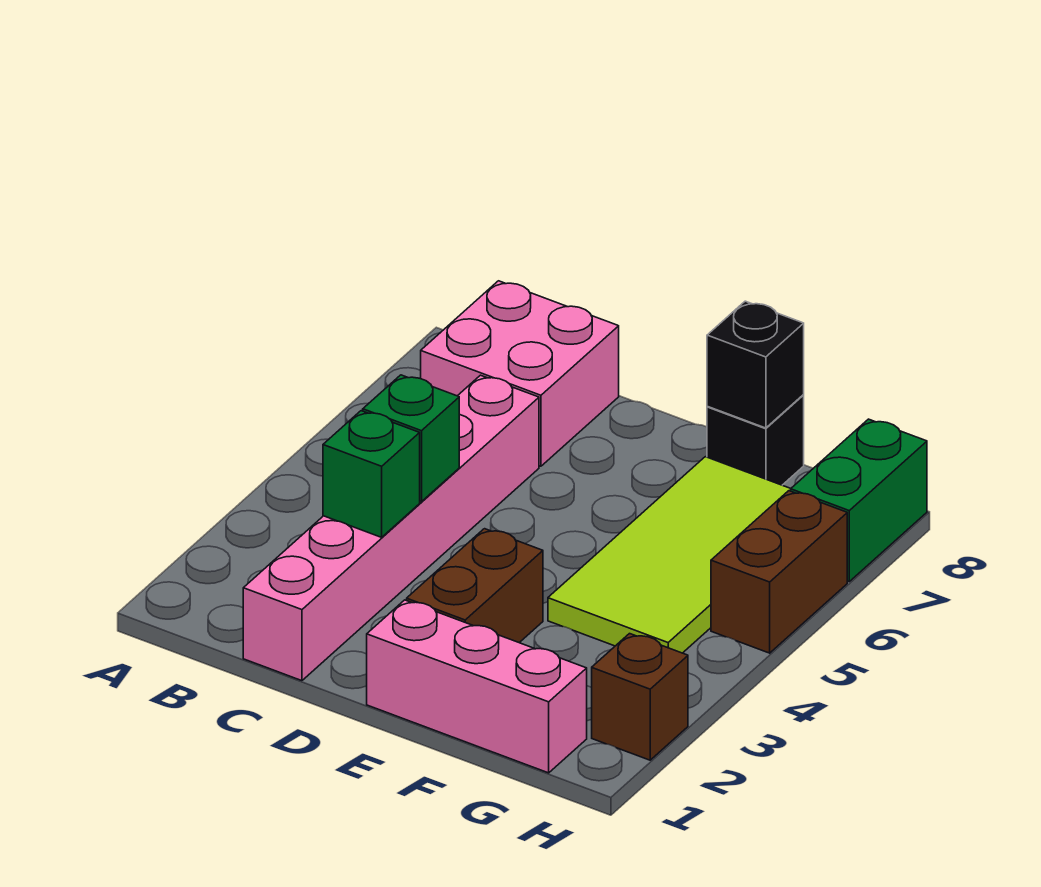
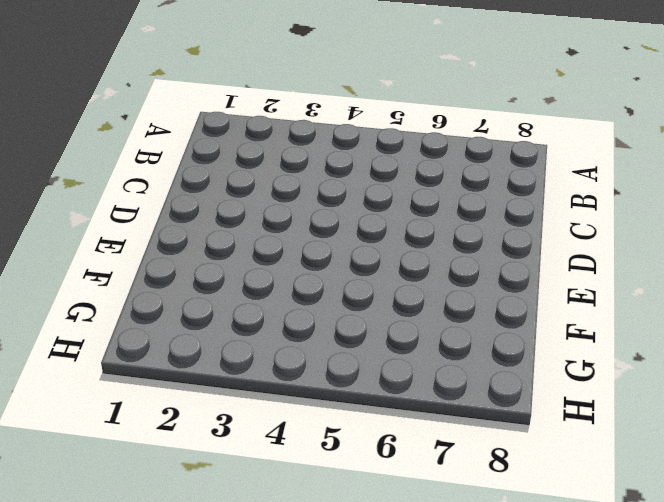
none -> pink brick B7:C8 level 1
none -> pink brick C1:C6 level 1
none -> pink brick E1:G1 level 1

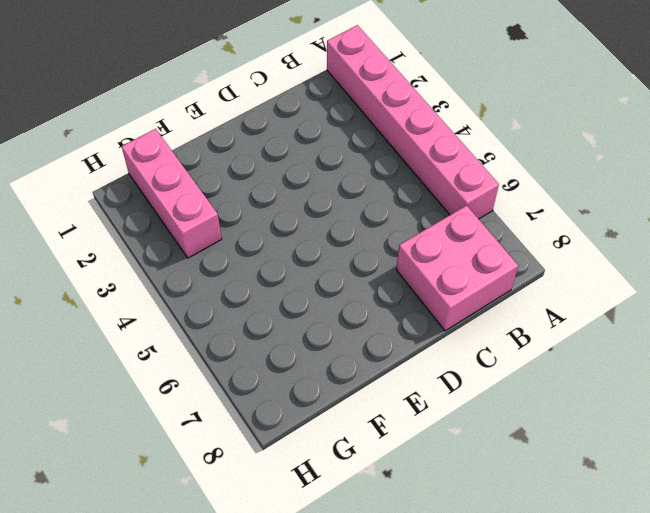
pink brick A1:A6 level 1 -> pink brick C1:C6 level 1
pink brick G1:G3 level 1 -> pink brick E1:G1 level 1
none -> brown brick E2:E3 level 1
none -> lime tile F4:G7 level 1
none -> black brick F8 level 1

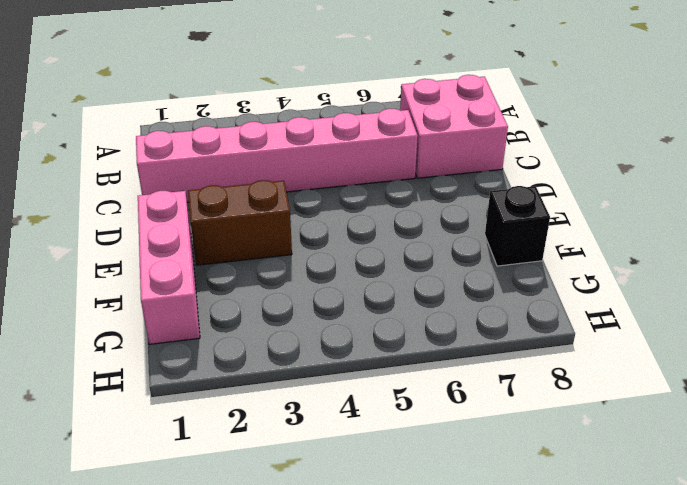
none -> lime tile F4:G7 level 1
none -> brown brick H2 level 1
none -> brown brick H5:H6 level 1

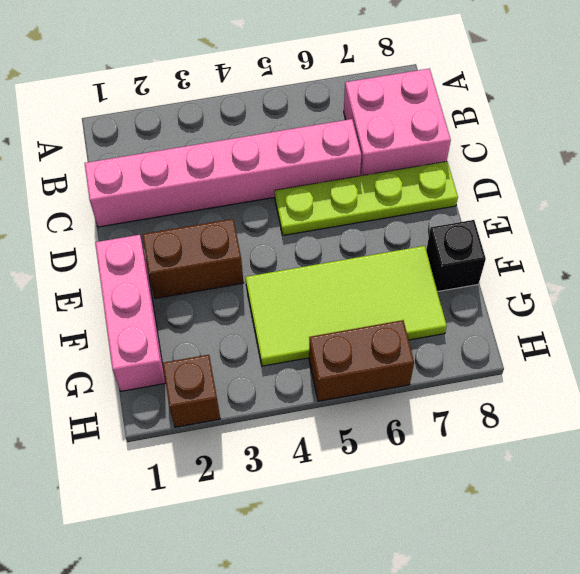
lime plate D5:D8 level 1 -> none
none -> green brick H7:H8 level 1
none -> green brick C3 level 2
none -> green brick C4 level 2

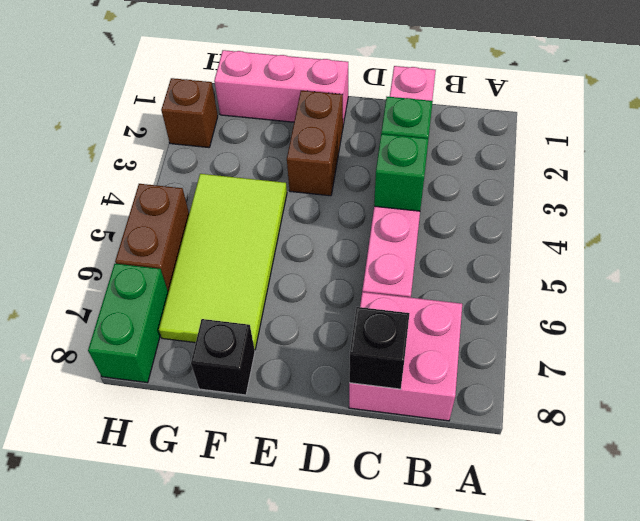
black brick C8 level 2 -> black brick F8 level 2

